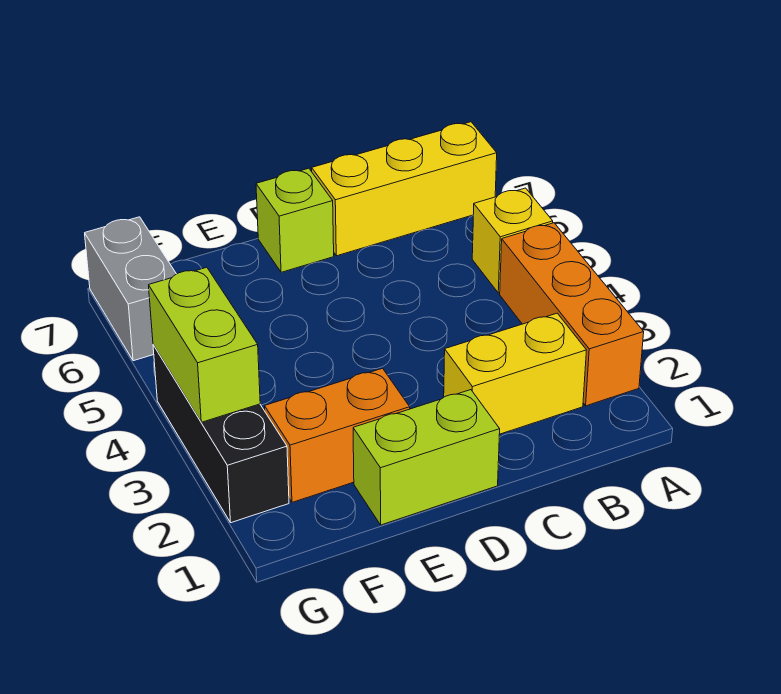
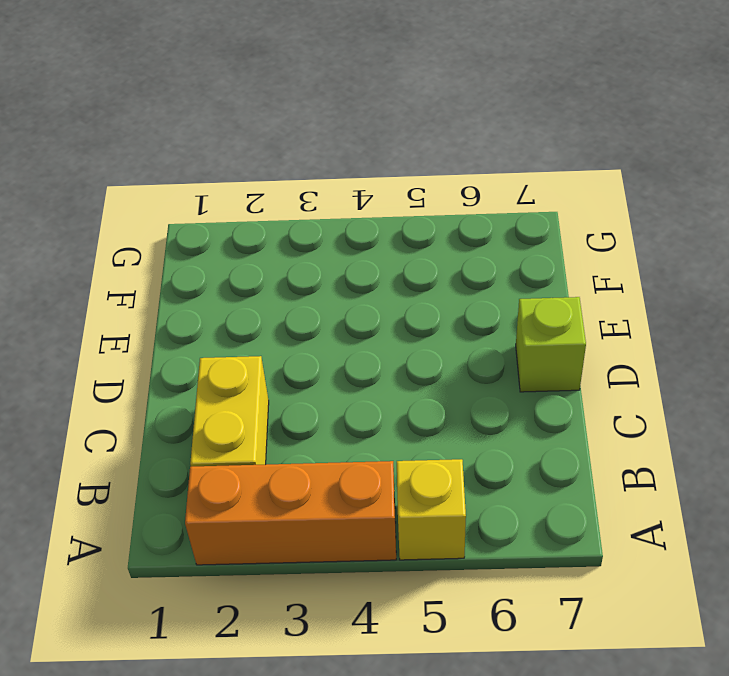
none -> yellow brick A7:C7 level 1
none -> lime brick D1:E1 level 1

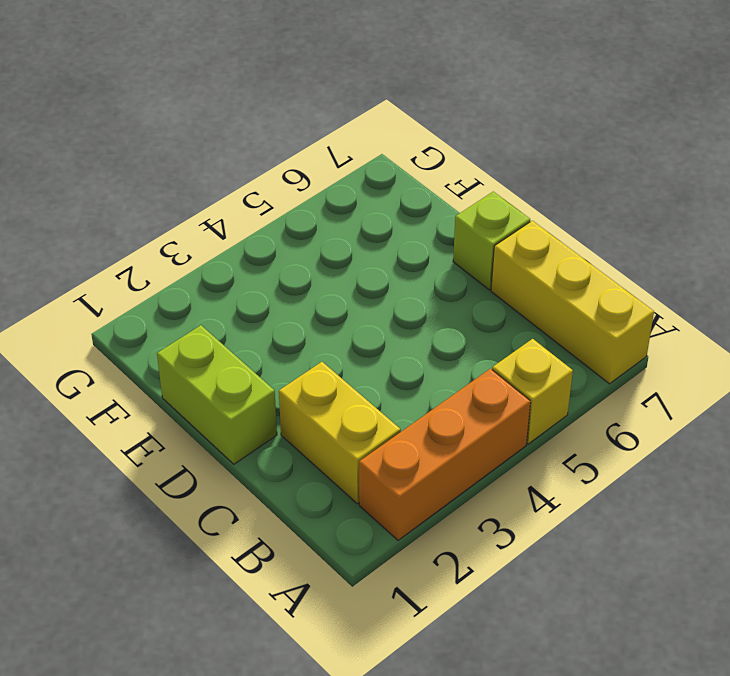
none -> orange brick E2:F2 level 1
none -> black brick G2:G4 level 1

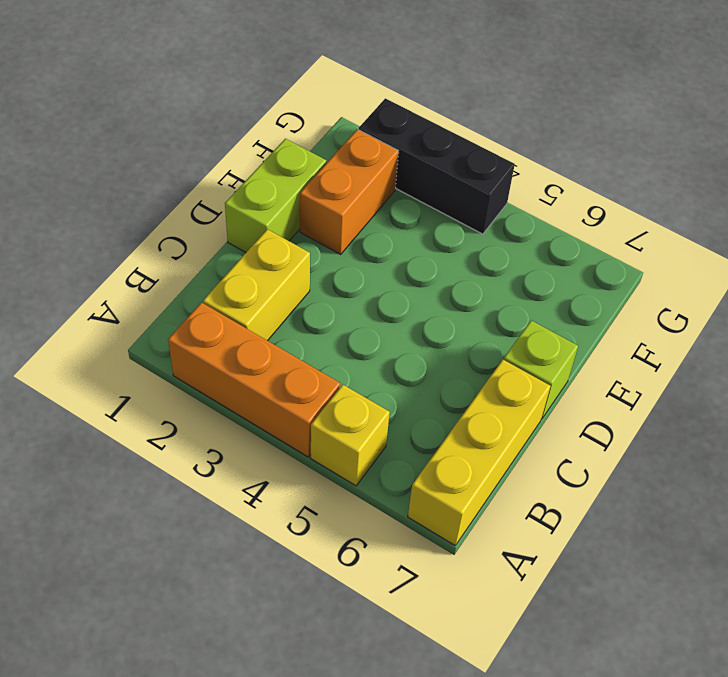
none -> grey brick G6:G7 level 1
none -> lime brick G3:G4 level 2

